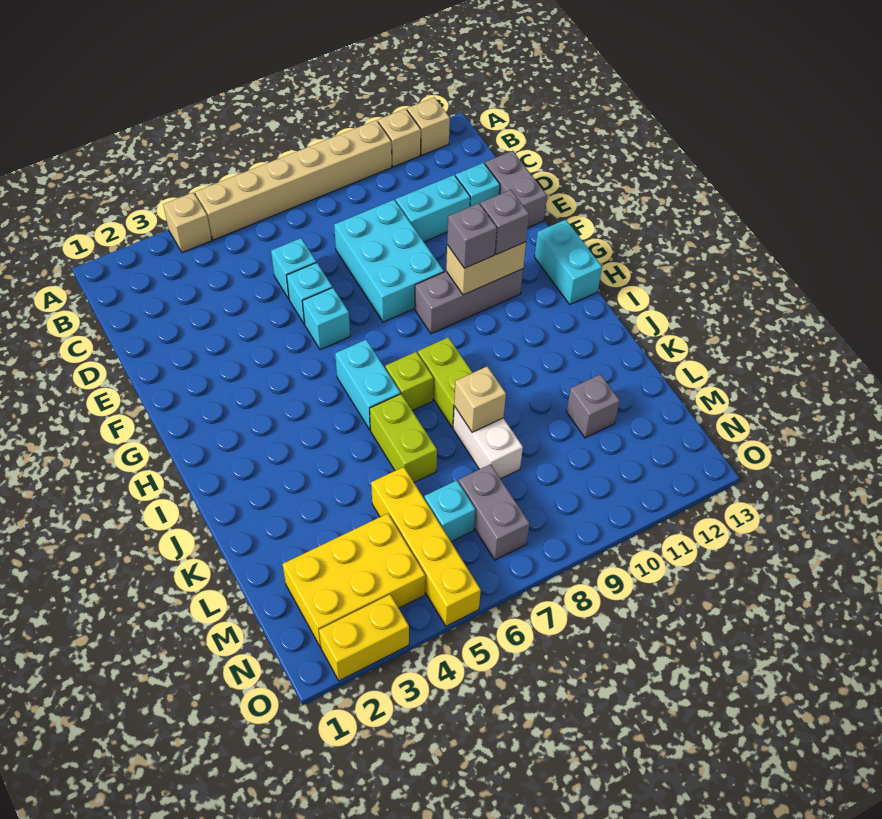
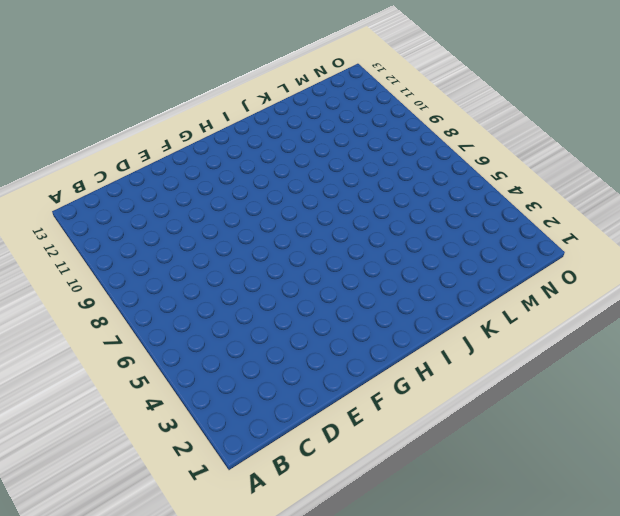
none -> tan brick A4 level 1
none -> tan brick A5:A10 level 1
none -> tan brick A11 level 1

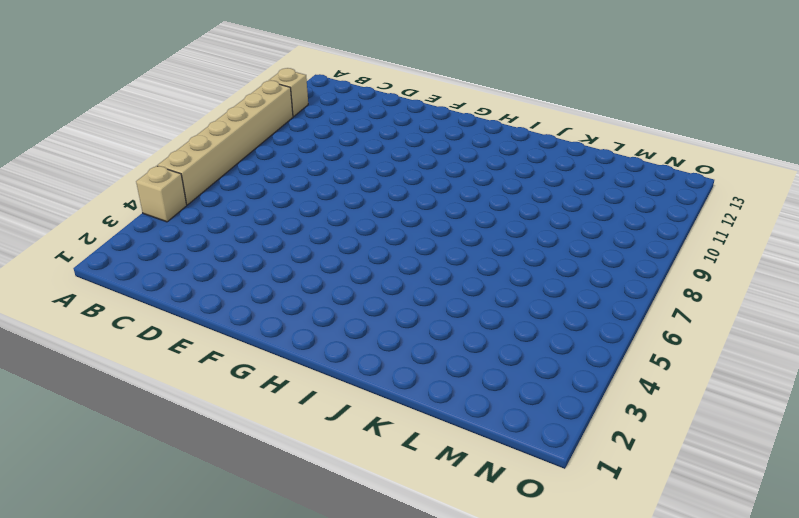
none -> tan brick A12 level 1
none -> cyan brick D6 level 1
none -> cyan brick D8:F9 level 1

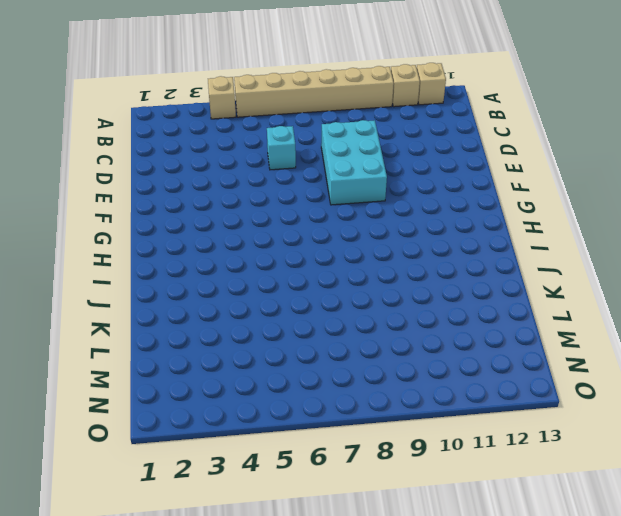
none -> cyan brick D10:D11 level 1
none -> cyan brick D12 level 1
none -> grey brick D13:E13 level 1

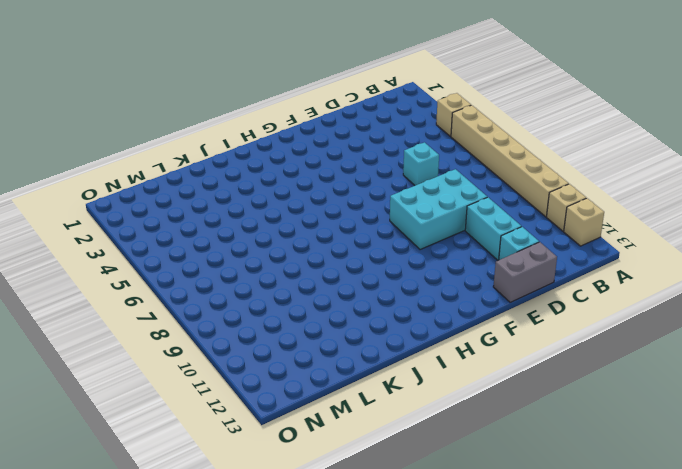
none -> cyan brick E6 level 1
none -> cyan brick F6 level 1
none -> grey brick G9:G11 level 1

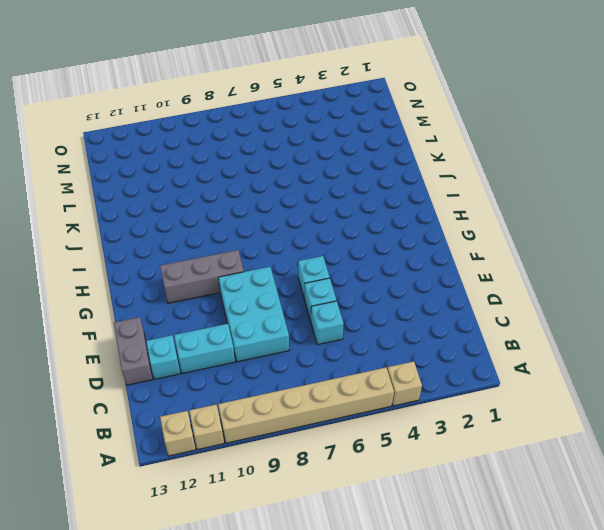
none -> cyan brick G13:H13 level 1
none -> cyan brick H6:I6 level 1
none -> lime brick I7 level 1

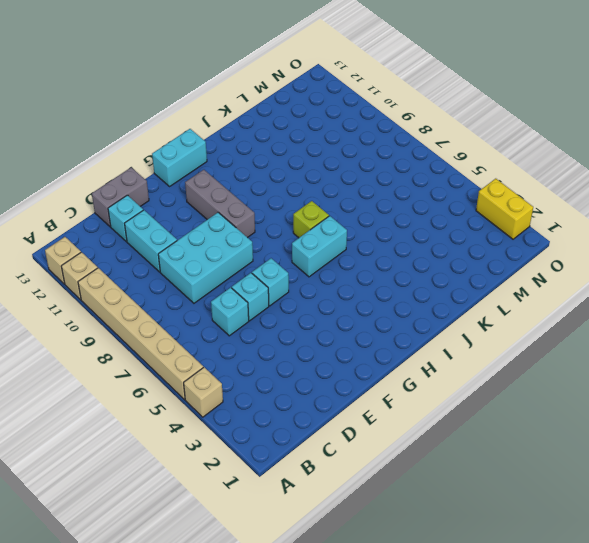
none -> lime brick I8:J8 level 1
none -> lime brick J6:K6 level 1
none -> white brick K8:L8 level 1

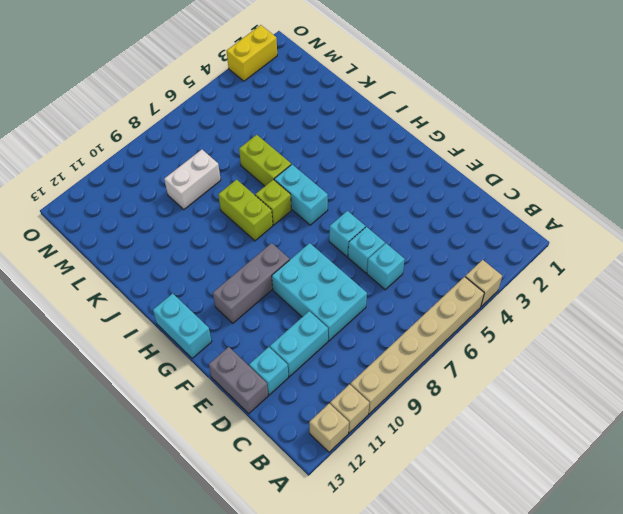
white brick L8:L9 level 1 -> white brick K8:L8 level 1
none -> yellow brick L5:O5 level 1
none -> grey brick L11 level 1
none -> yellow brick M2:N4 level 1

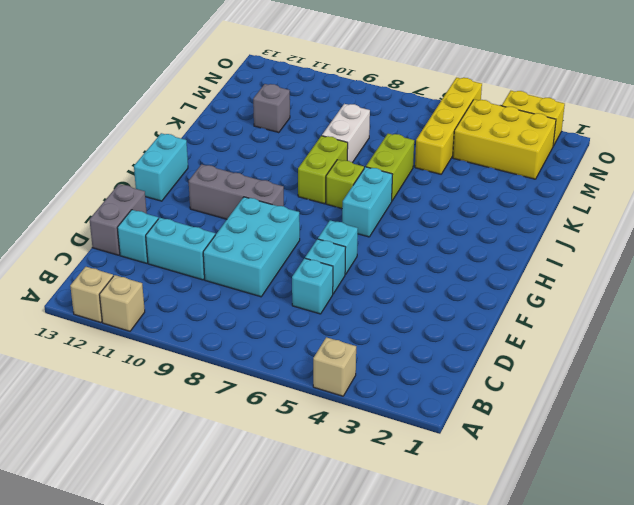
none -> tan brick A5:A10 level 1
none -> cyan brick M6 level 1
none -> grey brick M7:N7 level 1

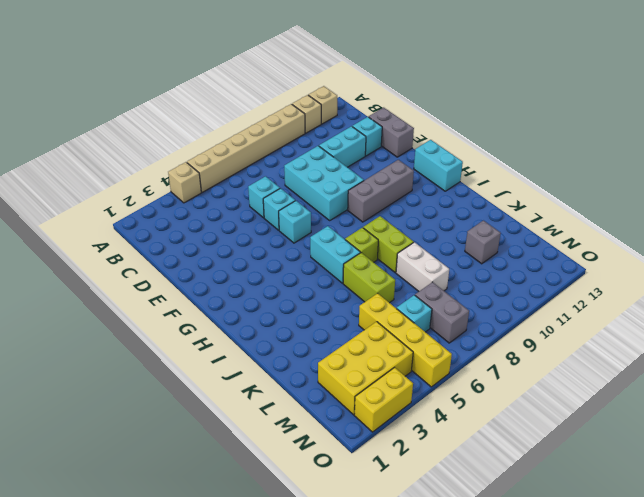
none -> tan brick G10:G11 level 2
none -> tan brick K8 level 2
none -> grey brick G10 level 3

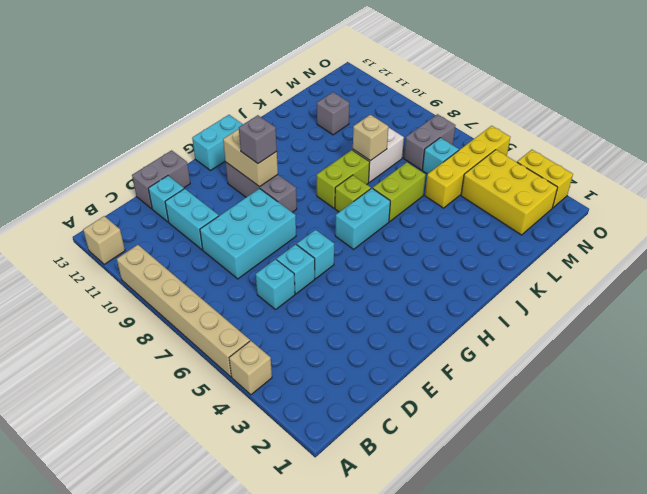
none -> tan brick A11 level 1
none -> grey brick G11 level 3

